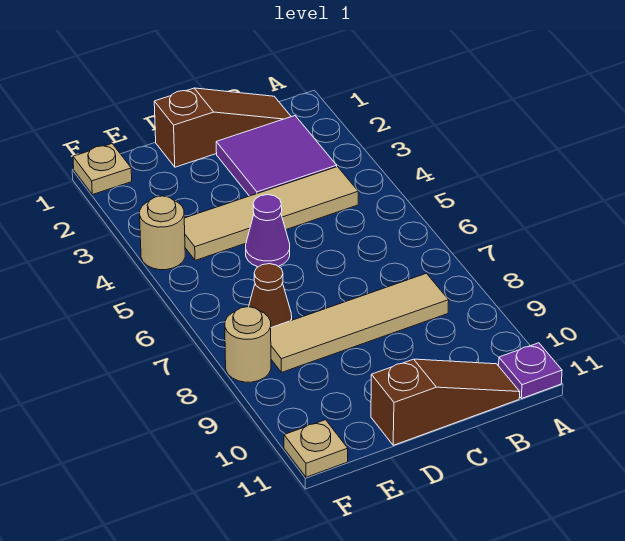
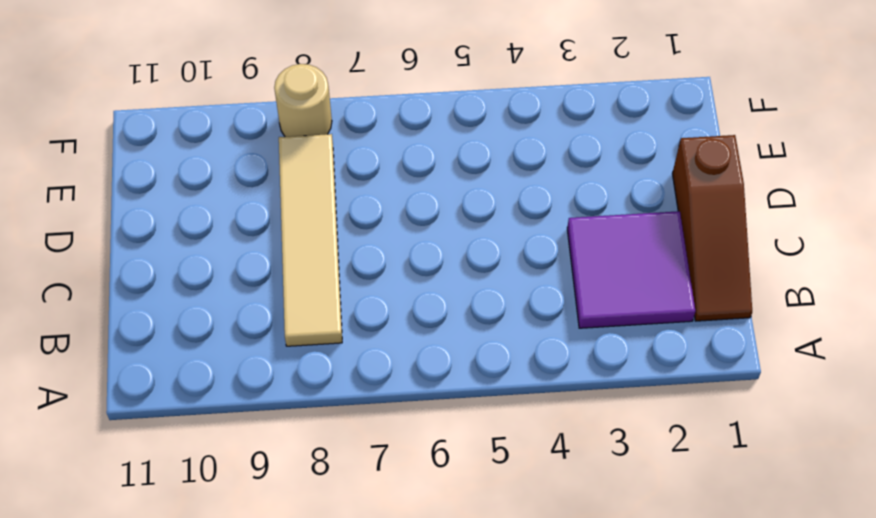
none -> purple plate A11 level 1
none -> tan tile B4:E4 level 1
none -> brown slope B11:D11 level 1 top D

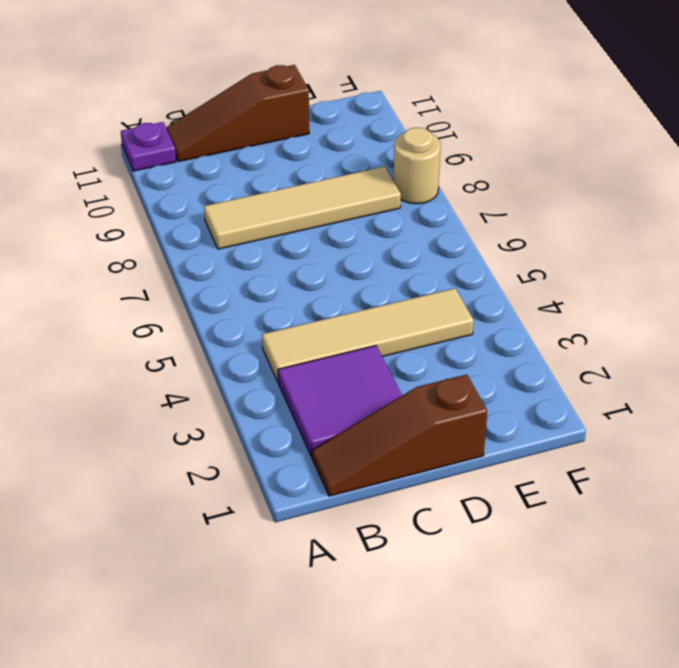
none -> purple cone D5 level 1
none -> brown cone E7 level 1
none -> tan plate F1 level 1

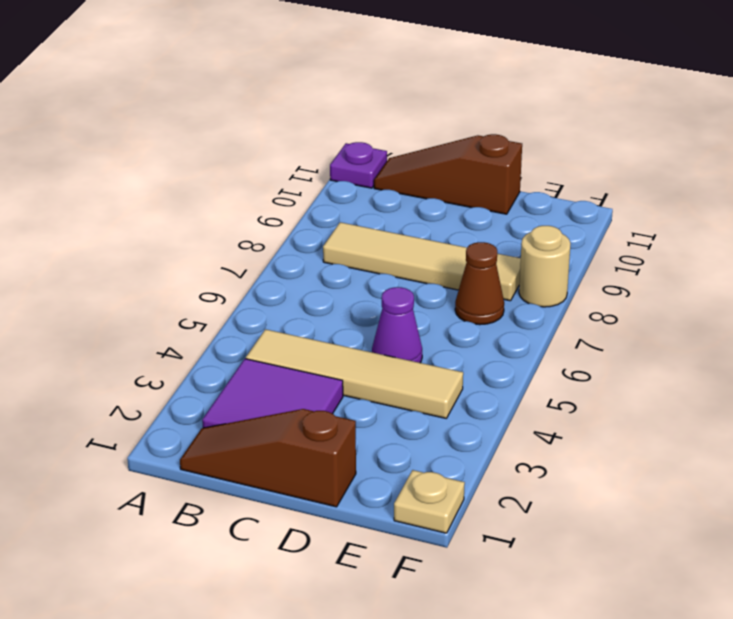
none -> tan round brick F4 level 1
none -> tan plate F11 level 1

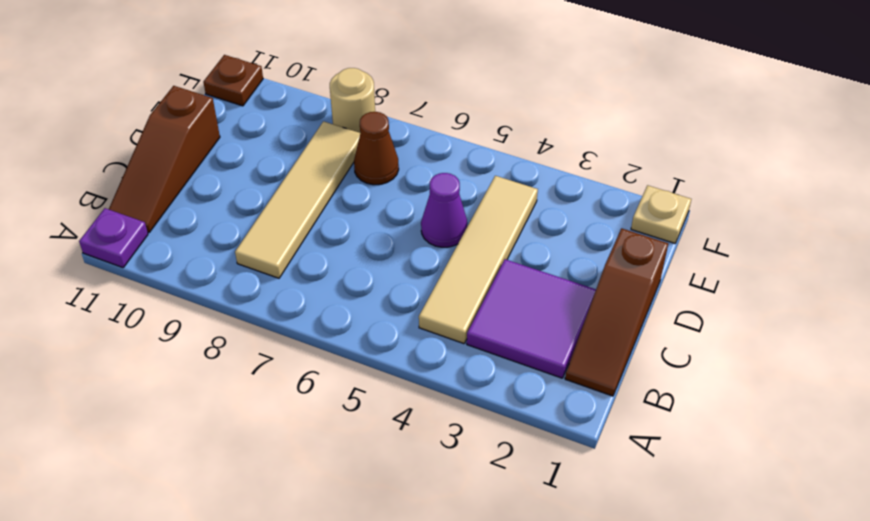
brown plate F11 level 1 -> tan plate F11 level 1
none -> tan round brick F4 level 1

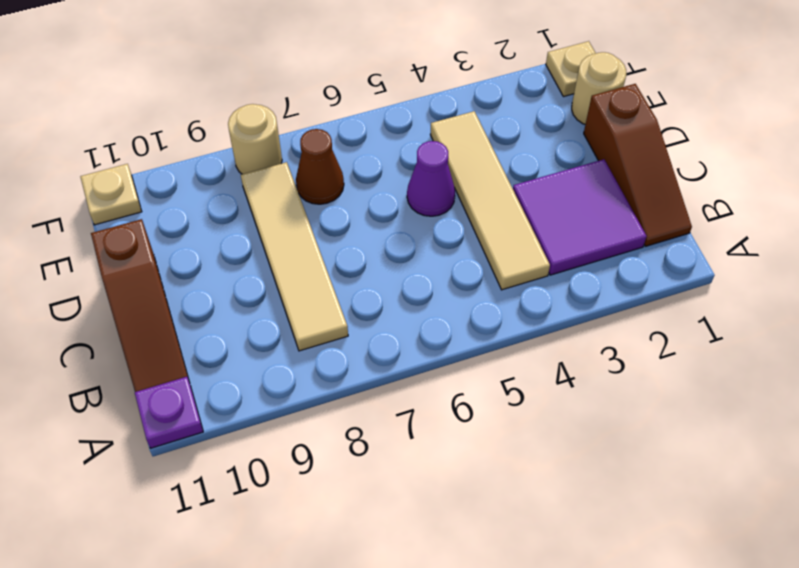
tan round brick E1 level 1 -> tan round brick F4 level 1

